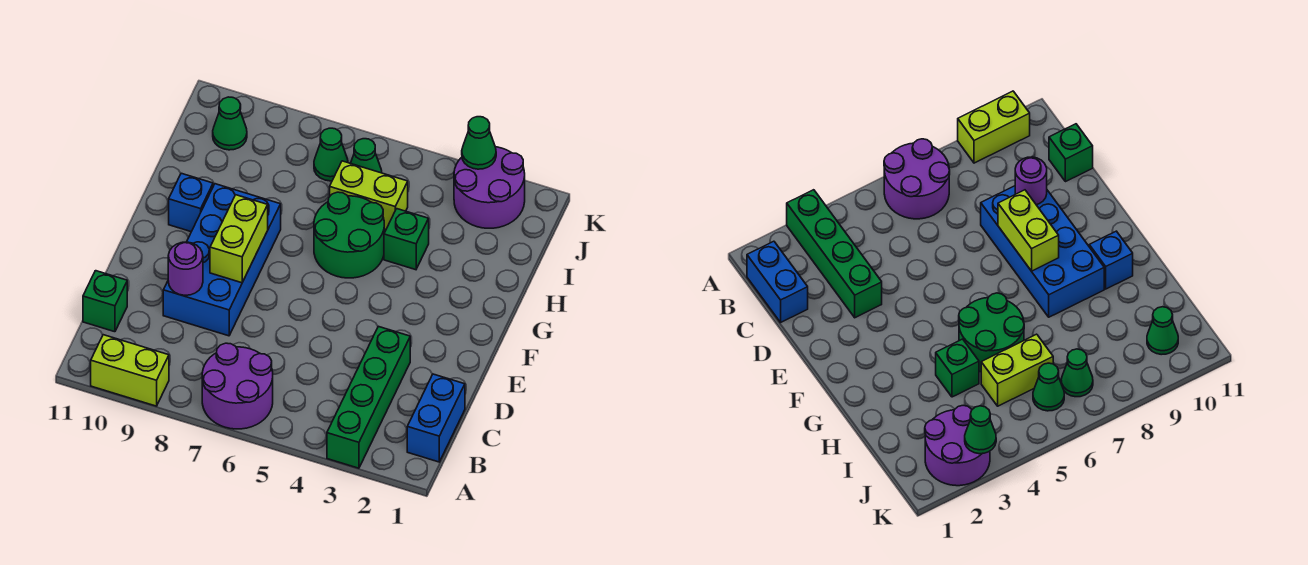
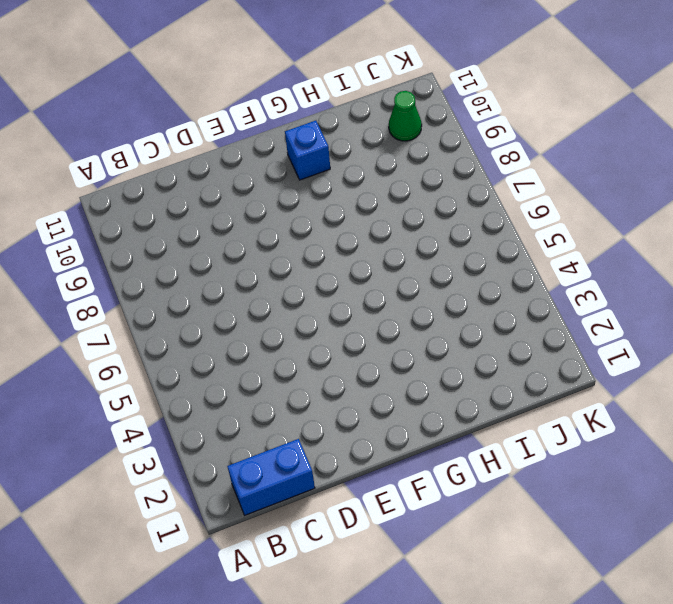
none -> green brick A3:D3 level 1
none -> purple round brick A6:B7 level 1
none -> lime brick A9:A10 level 1

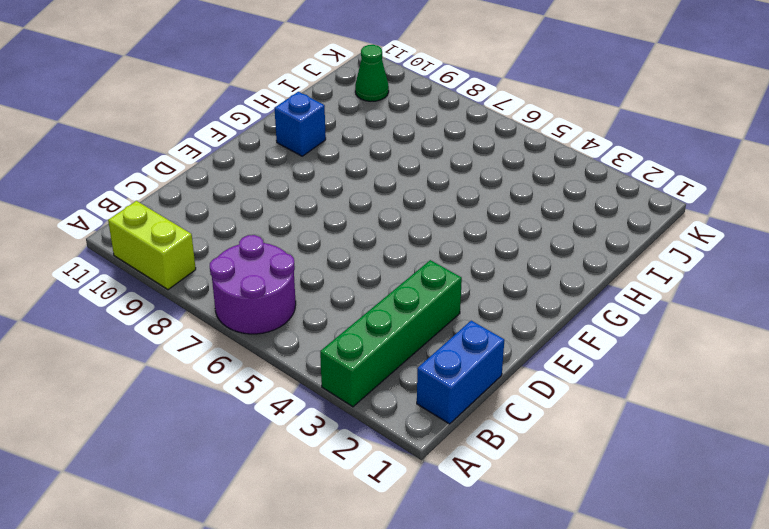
none -> green brick C11 level 1
none -> blue brick D8:G9 level 1
none -> green round brick G5:H6 level 1

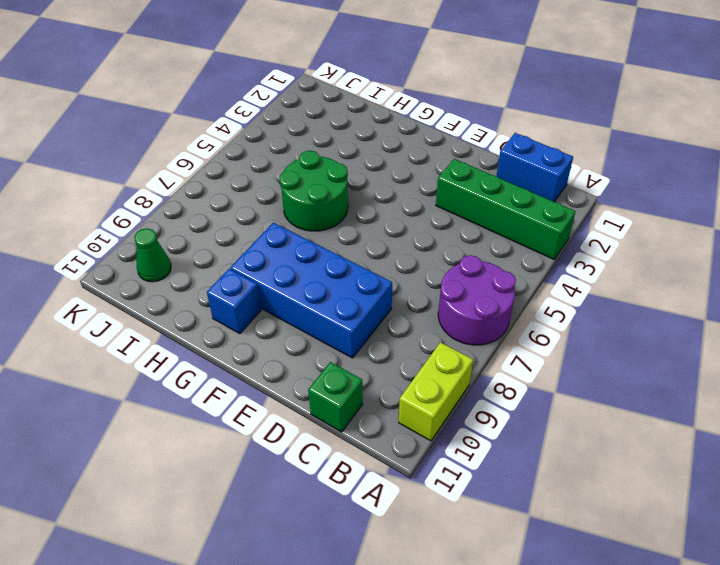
none -> green brick H4 level 1
none -> lime brick I5:I6 level 1
none -> purple round brick J2:K3 level 1

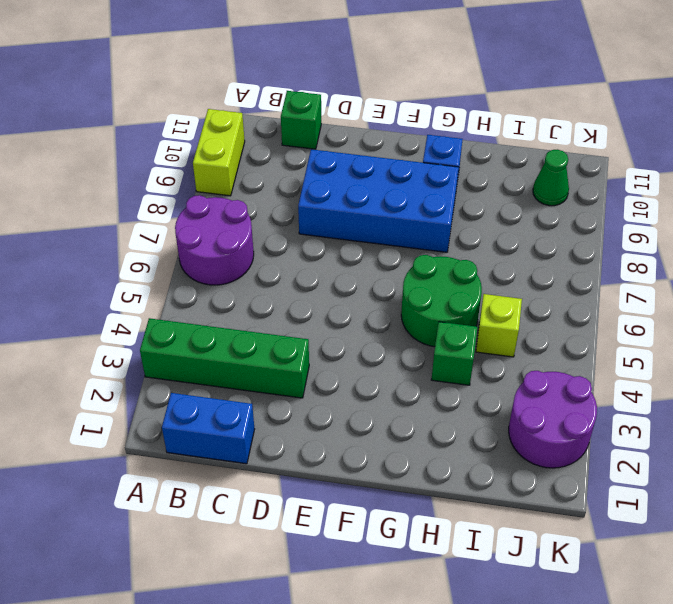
lime brick I5 level 1 -> lime brick I5:I6 level 1
none -> green cone J6 level 1
none -> green cone J7 level 1
none -> purple round brick D9 level 2

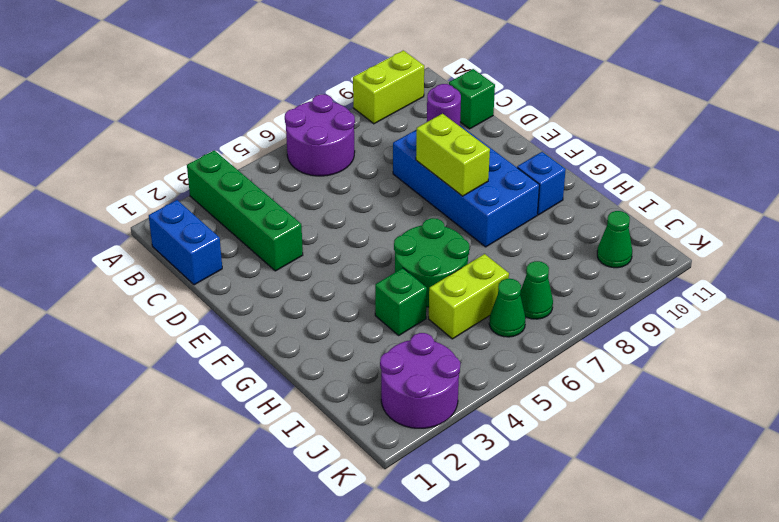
none -> green cone K3 level 2

